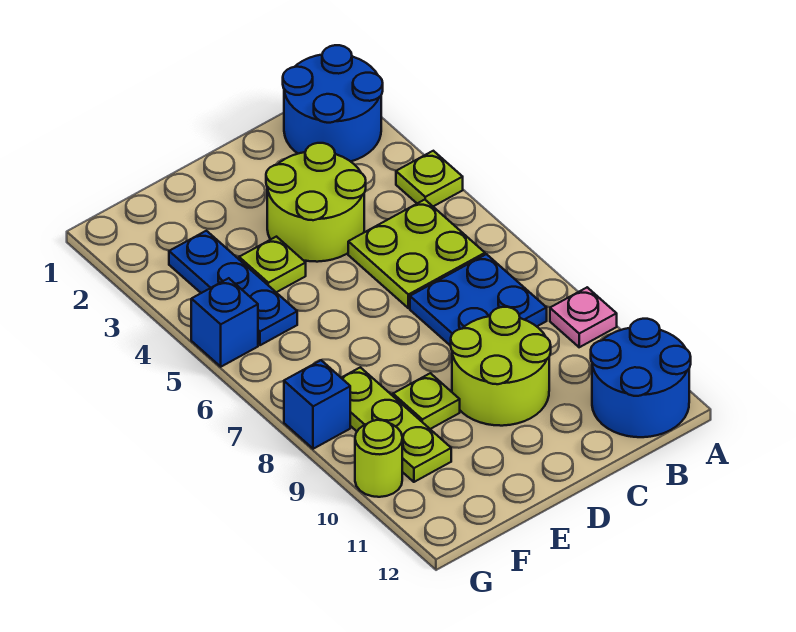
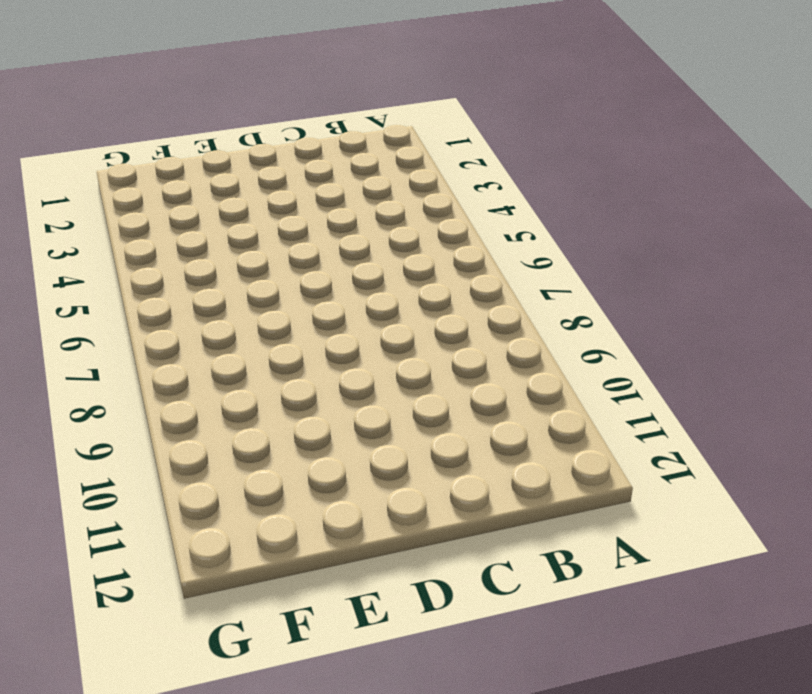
none -> blue round brick A1:B2 level 1
none -> lime plate A4 level 1
none -> pink plate A9 level 1

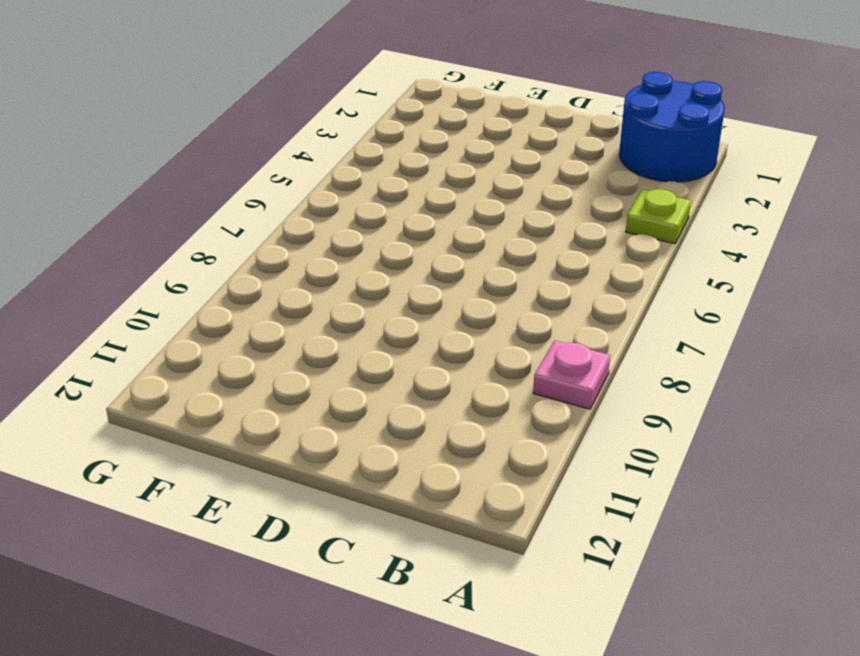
none -> blue round brick A11:B12 level 1
none -> lime plate B5:C6 level 1
none -> blue plate B7:C8 level 1

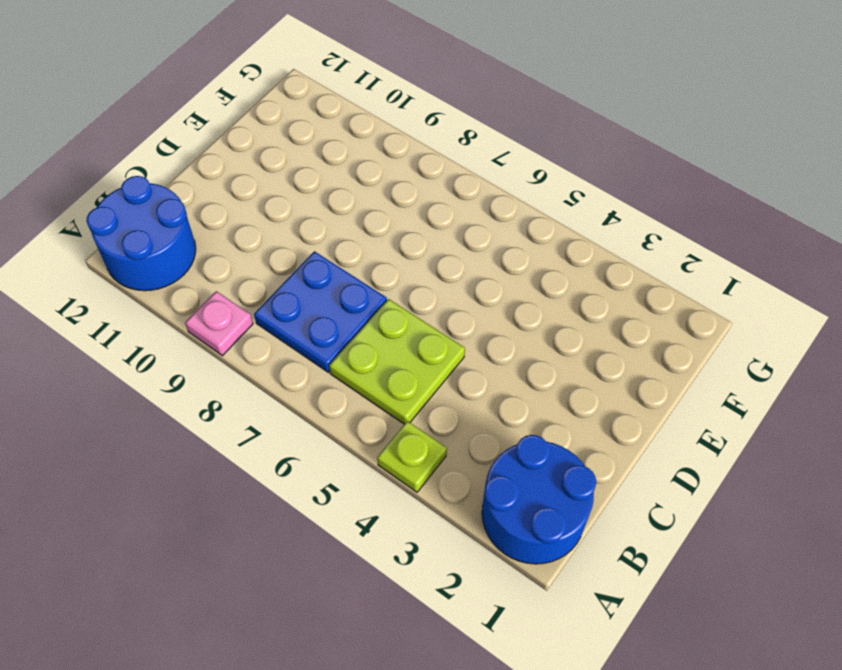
none -> lime round brick C3:D4 level 1
none -> lime round brick C9:D10 level 1
none -> lime plate E4 level 1

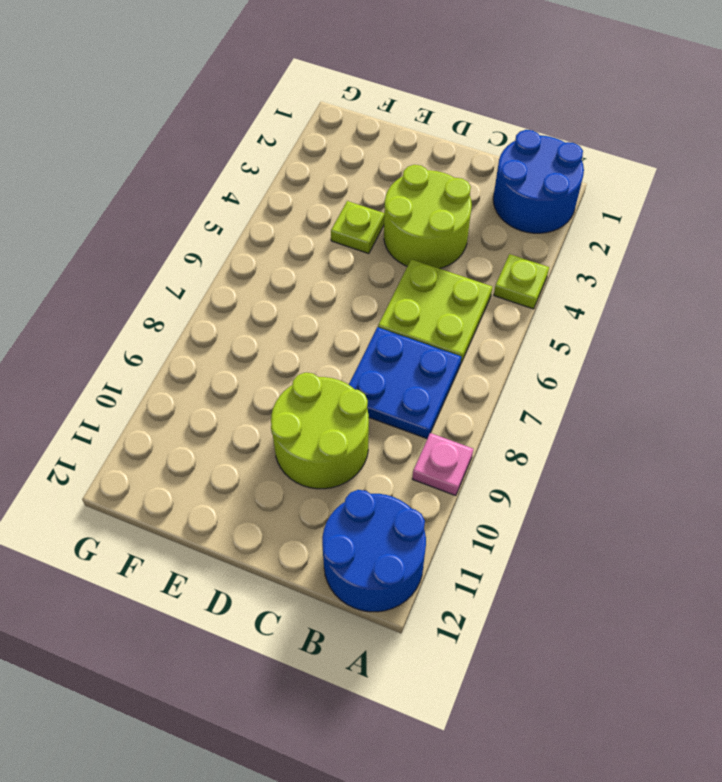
none -> lime plate E9 level 1
none -> blue plate F3:F5 level 1
none -> lime plate F8:F10 level 1

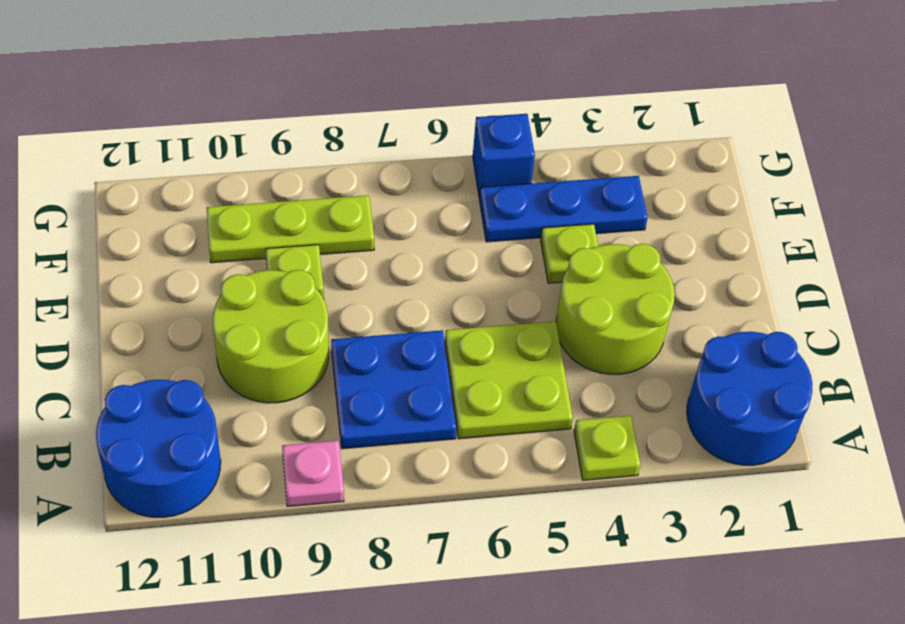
none -> blue brick G8 level 1
none -> lime round brick G10 level 1

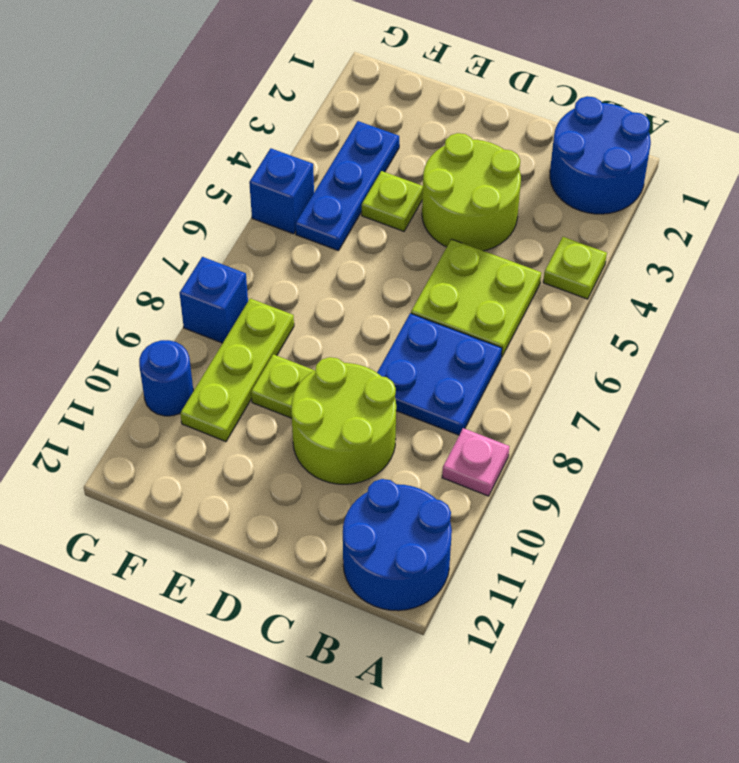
blue round brick G10 level 1 -> lime round brick G10 level 1

